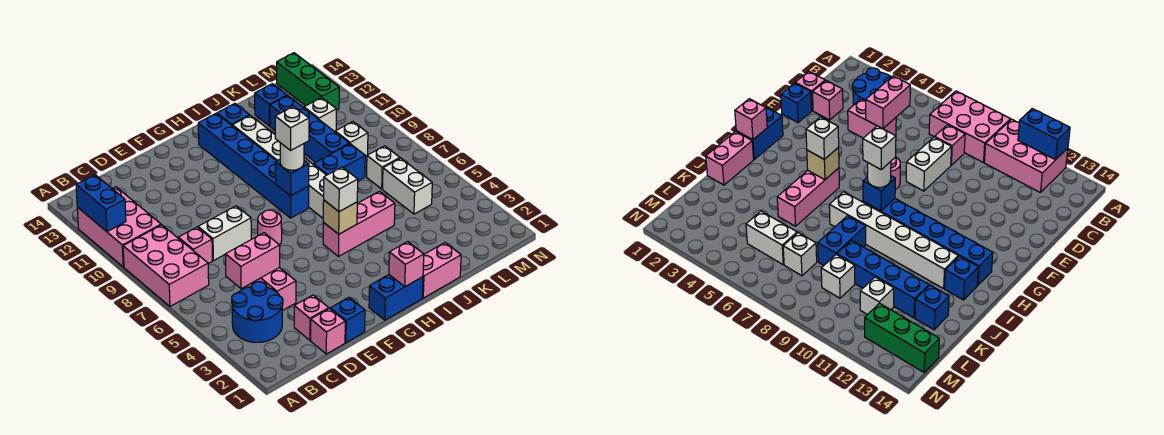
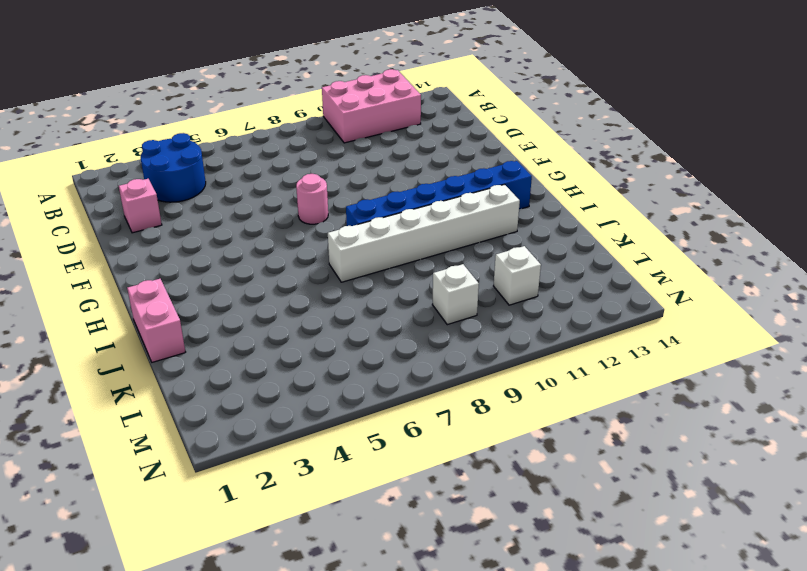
none -> pink brick A7:B9 level 1
none -> pink brick C8 level 1
none -> pink brick D1 level 1
none -> pink brick D4:D5 level 1

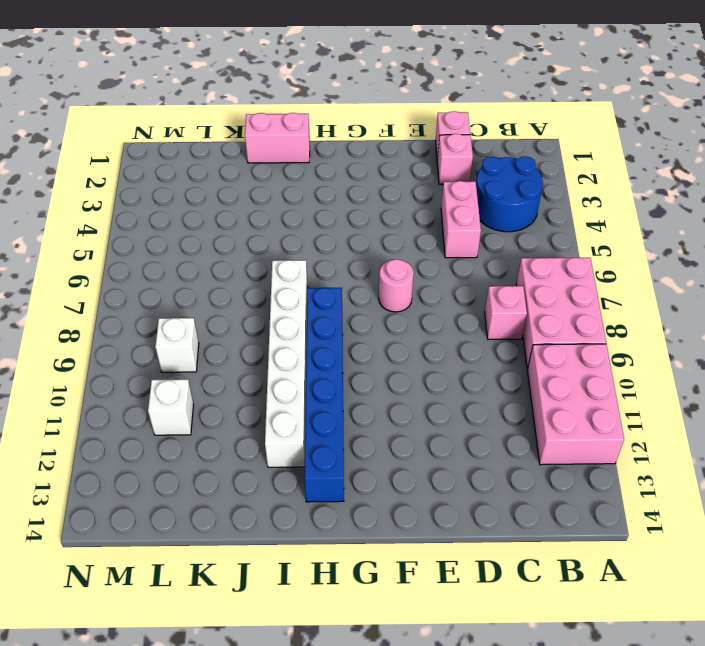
none -> white brick D8:E8 level 1
none -> blue brick E1 level 1
none -> blue brick G1:H1 level 1
none -> pink brick H5:J5 level 1

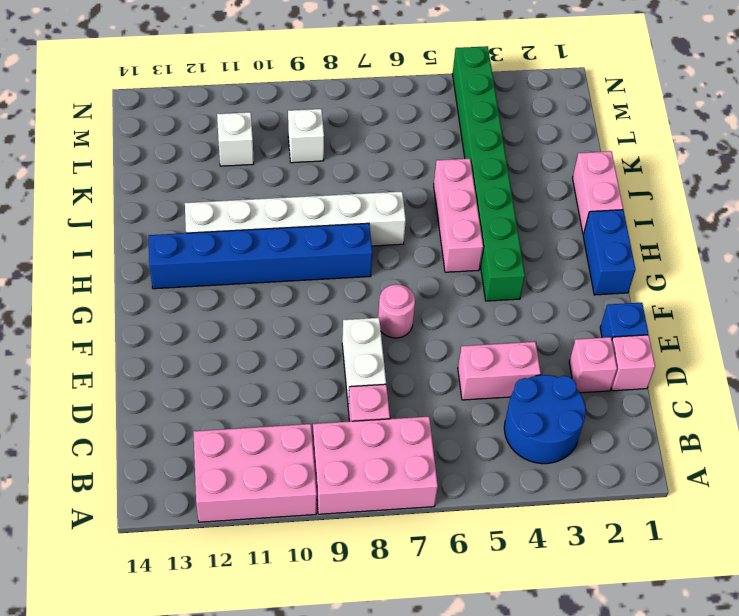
green brick G4:N4 level 1 -> none
none -> blue brick I13 level 1
none -> blue brick J8:K8 level 1
none -> blue brick K9:K12 level 1
none -> blue brick K13 level 1

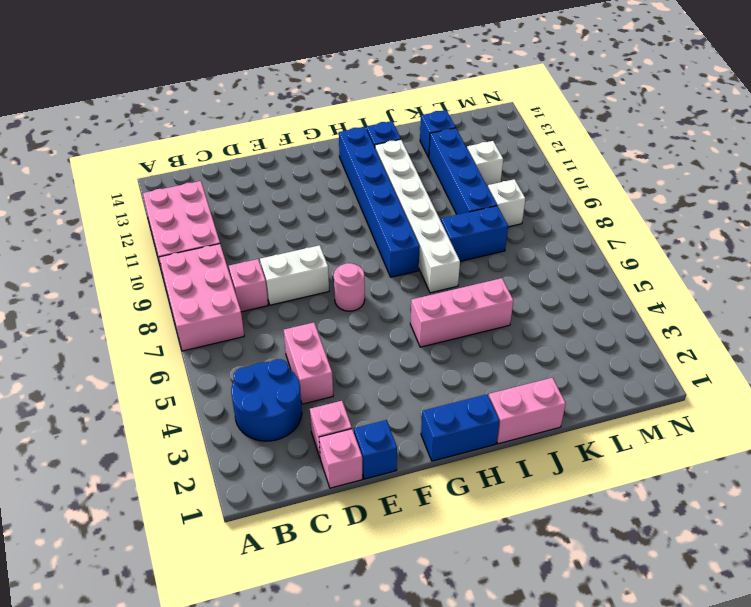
none -> white brick L5:L6 level 1
none -> white brick L7 level 1
none -> green brick M12:M14 level 1
none -> blue brick A11:A12 level 2

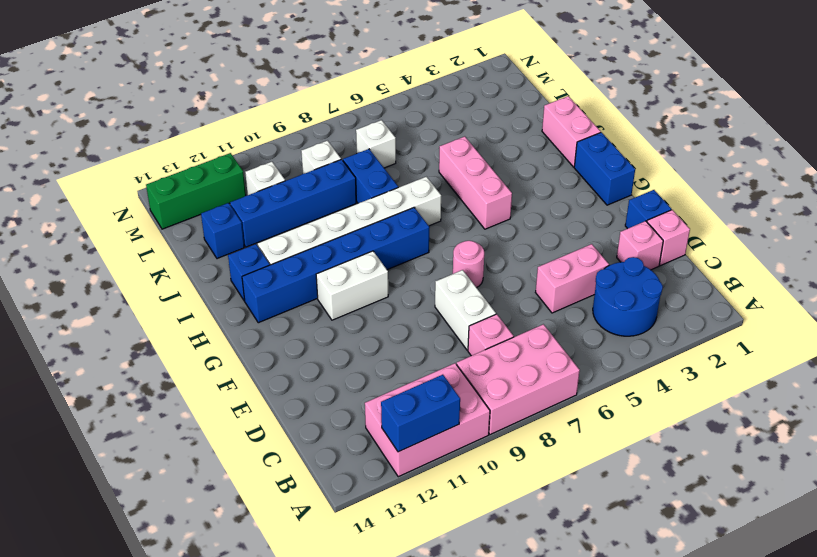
white brick G10:G11 level 1 -> white brick L5:L6 level 1
none -> pink brick C5:D5 level 2
none -> pink brick H1 level 2
none -> tan brick H5 level 2
none -> blue brick H8 level 2

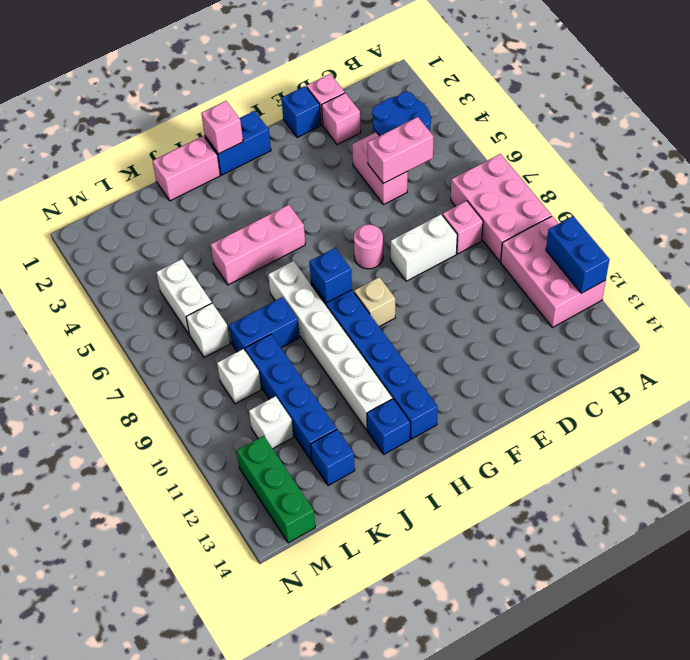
tan brick G9 level 1 -> tan brick H5 level 2
none -> white brick H5 level 3
none -> white round brick H8 level 3
none -> white brick H8 level 4

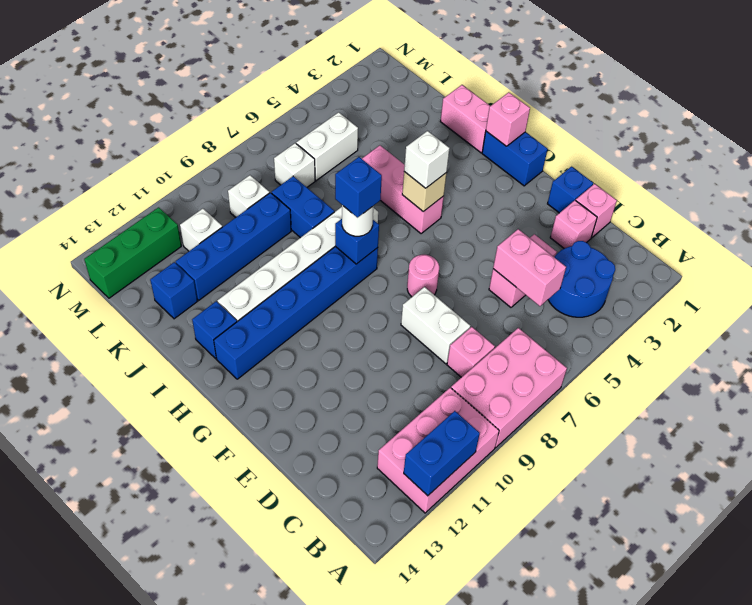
blue brick H8 level 4 -> white brick H8 level 4

